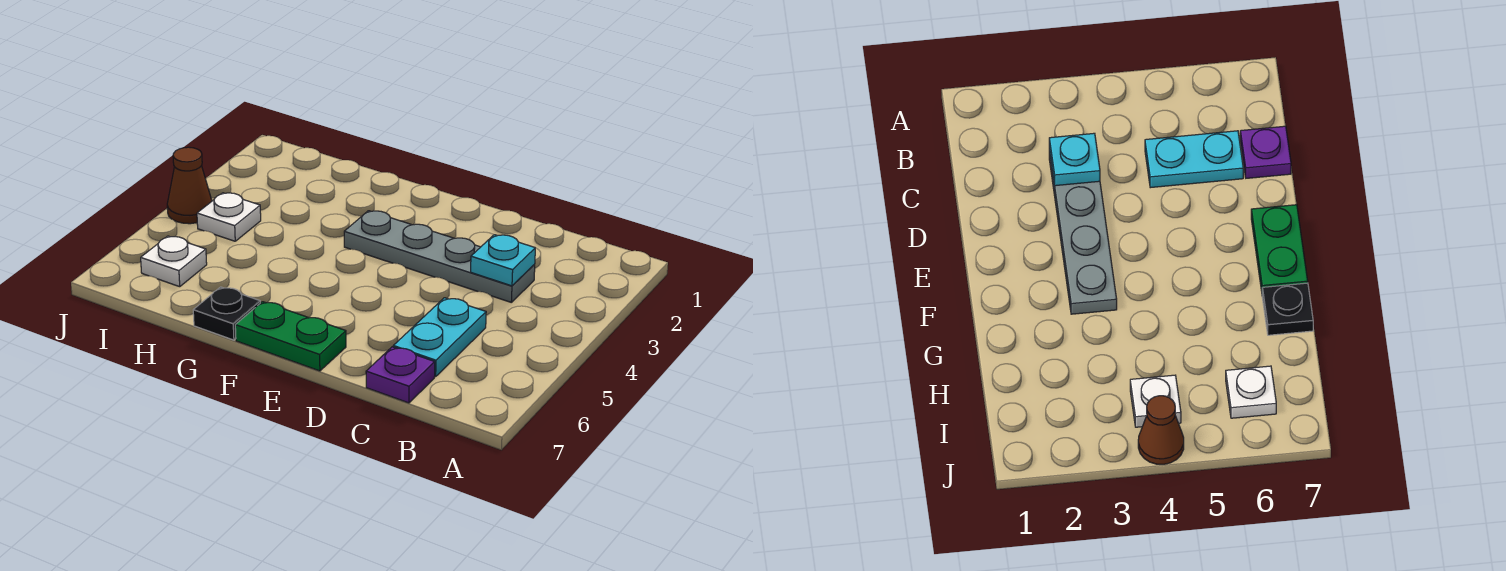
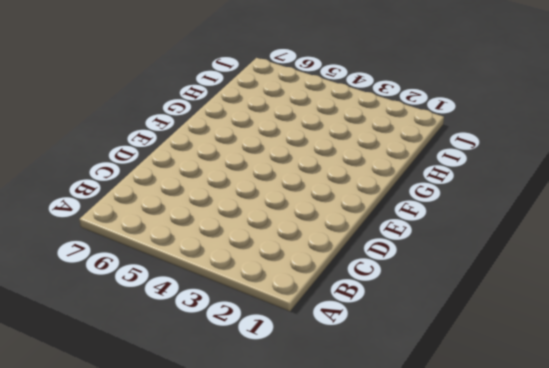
none -> grey plate C3:F3 level 1
none -> cyan plate C5:C6 level 1

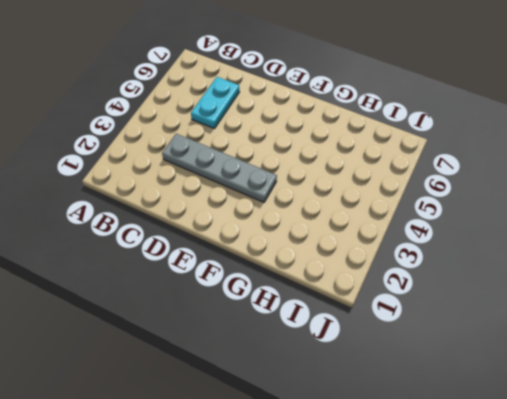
none -> purple plate C7 level 1
none -> green plate E7:F7 level 1

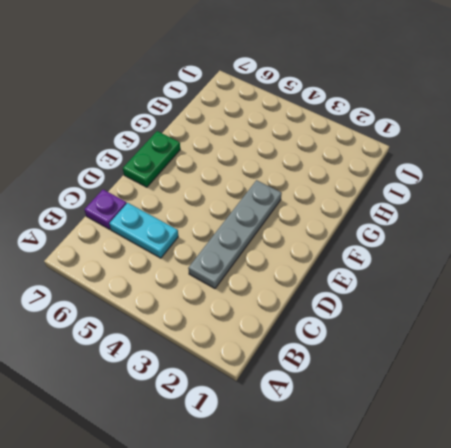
none -> black plate G7 level 1
none -> white plate I4 level 1

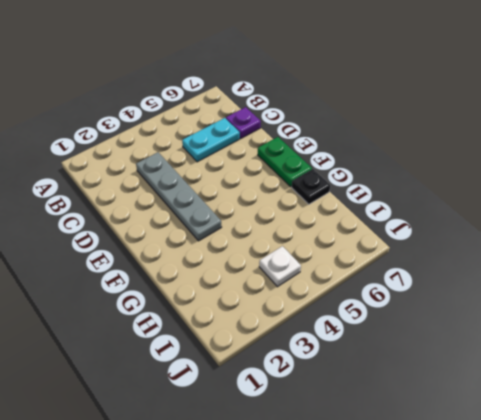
none -> white plate I6 level 1
none -> brown cone J4 level 1

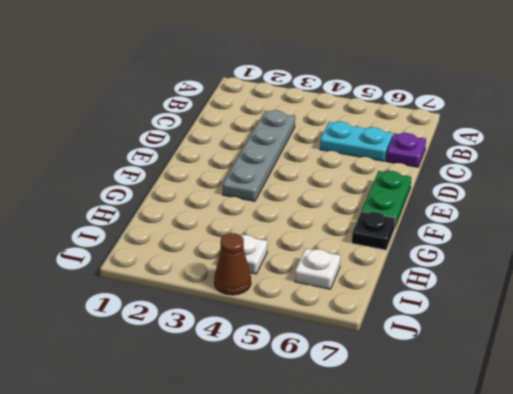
none -> cyan plate C3 level 2

